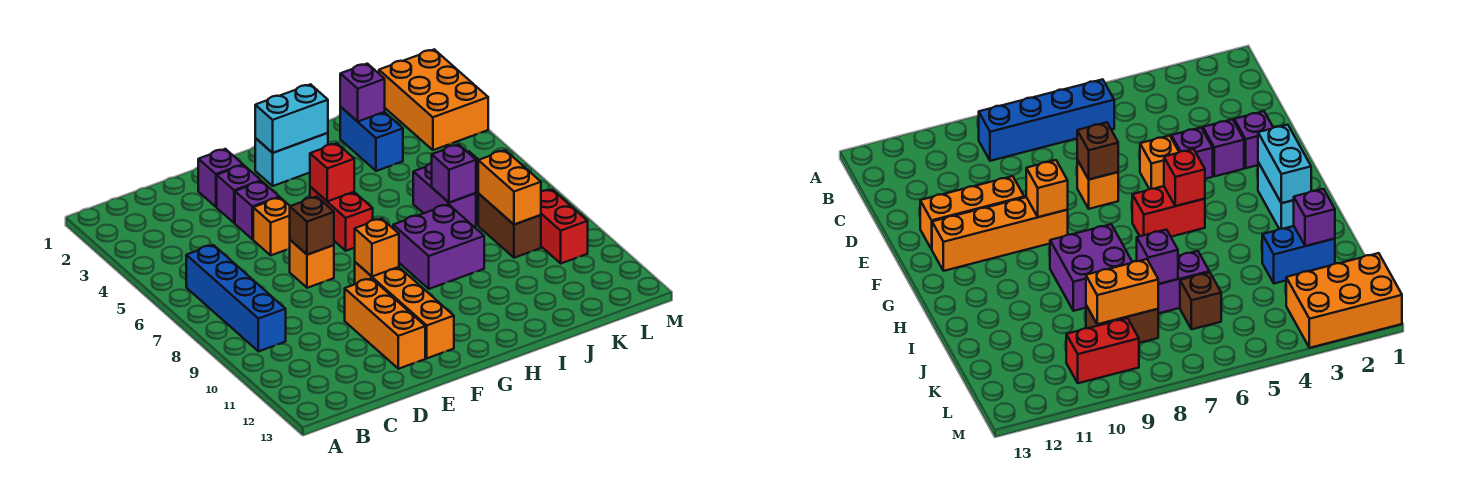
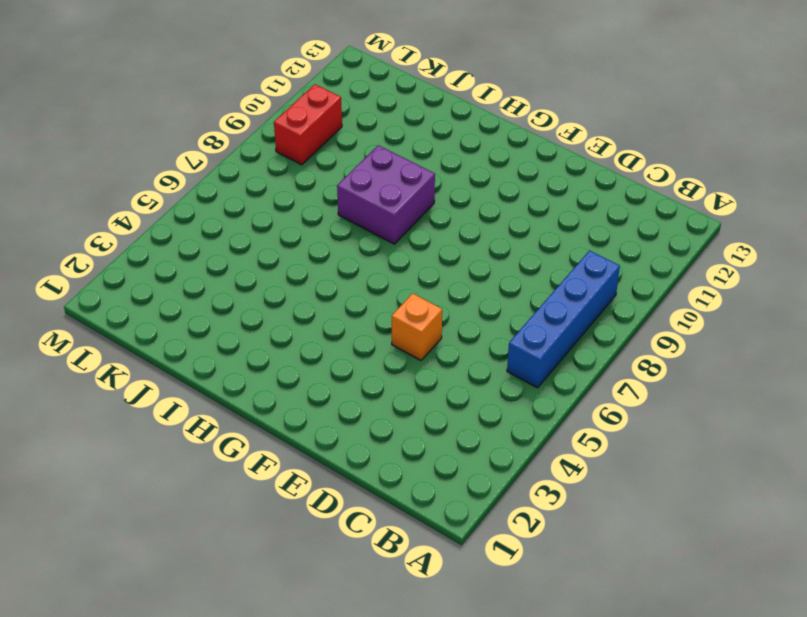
none -> purple brick E2 level 1
none -> purple brick E3 level 1
none -> purple brick E4 level 1

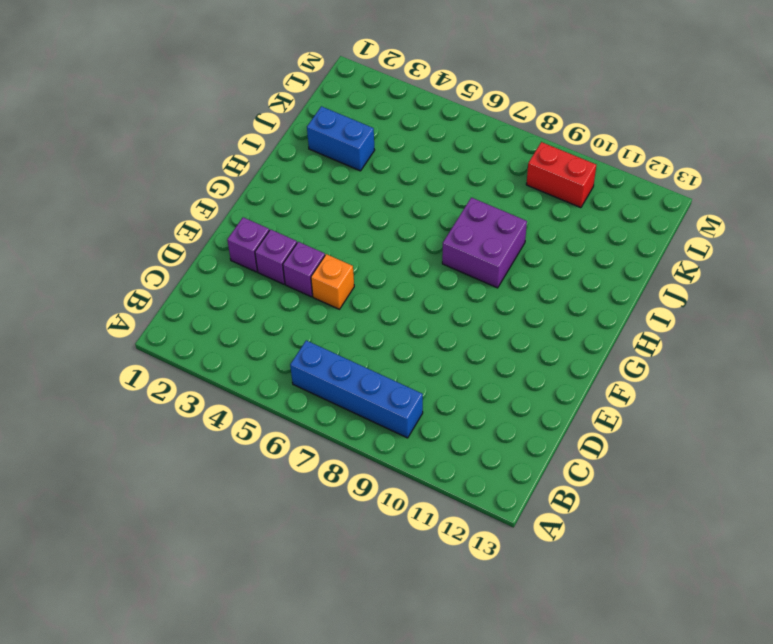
none -> orange brick E7 level 1
none -> orange brick E10:E12 level 1
none -> orange brick F9:F12 level 1

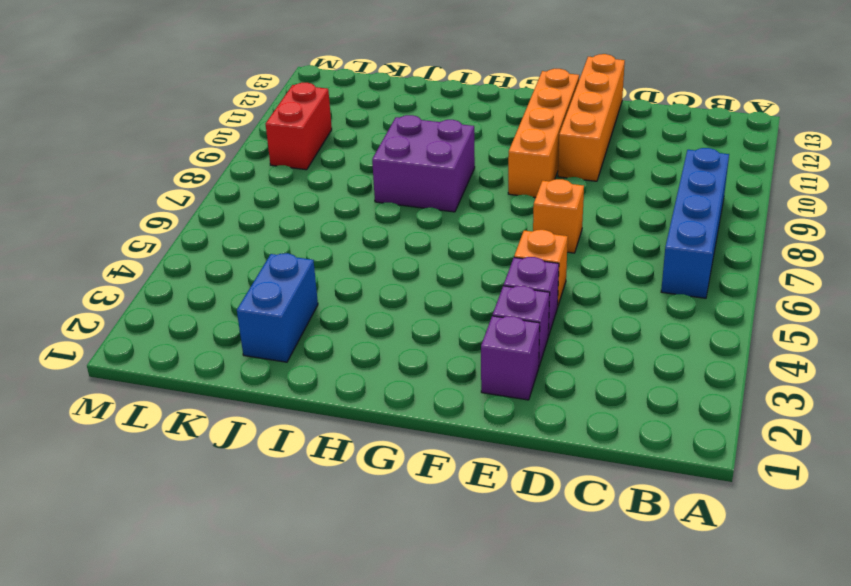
orange brick E10:E13 level 1 -> orange brick E10:E12 level 1
none -> cyan brick G2:H2 level 1
none -> red brick G5:G6 level 1
none -> purple brick J6:J7 level 1

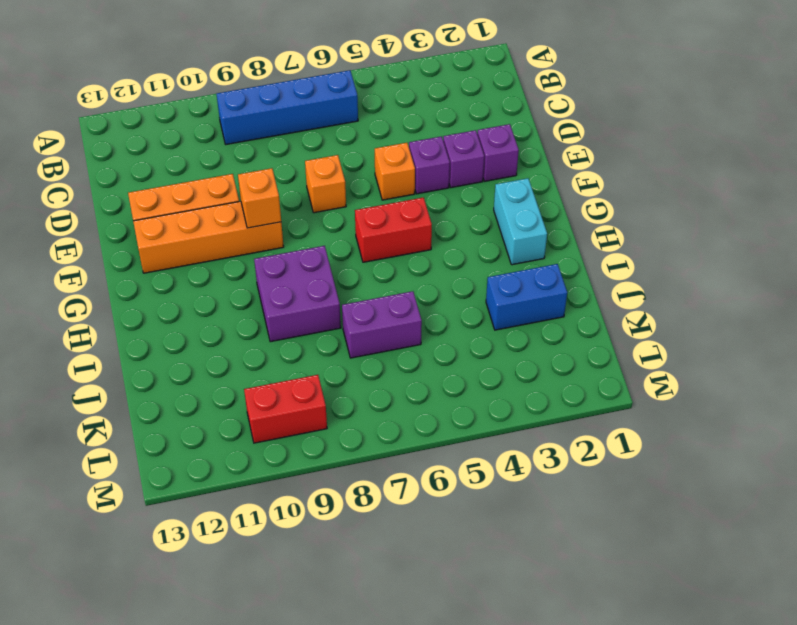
none -> brown brick K6 level 1
none -> brown brick K8:K9 level 1
none -> orange brick L1:M3 level 1

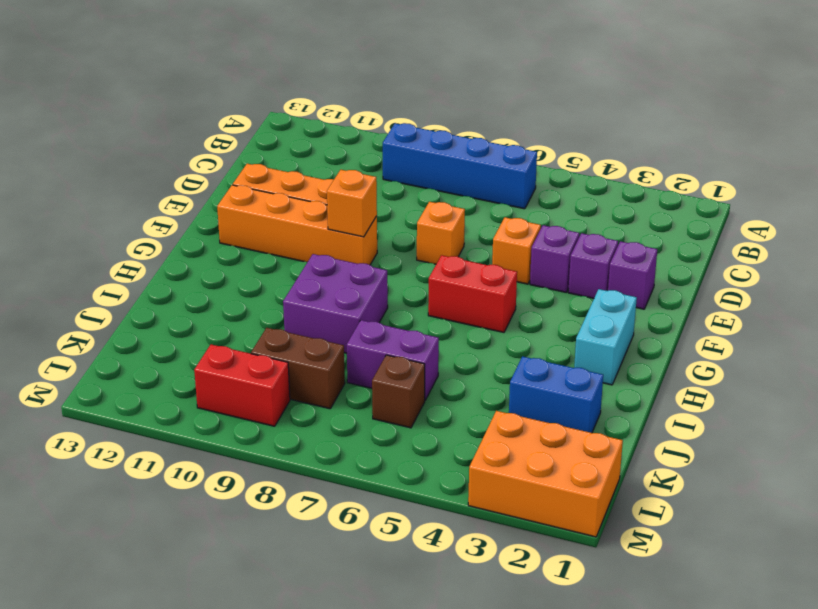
none -> brown brick E7 level 2
none -> cyan brick G2:H2 level 2
none -> red brick G5 level 2

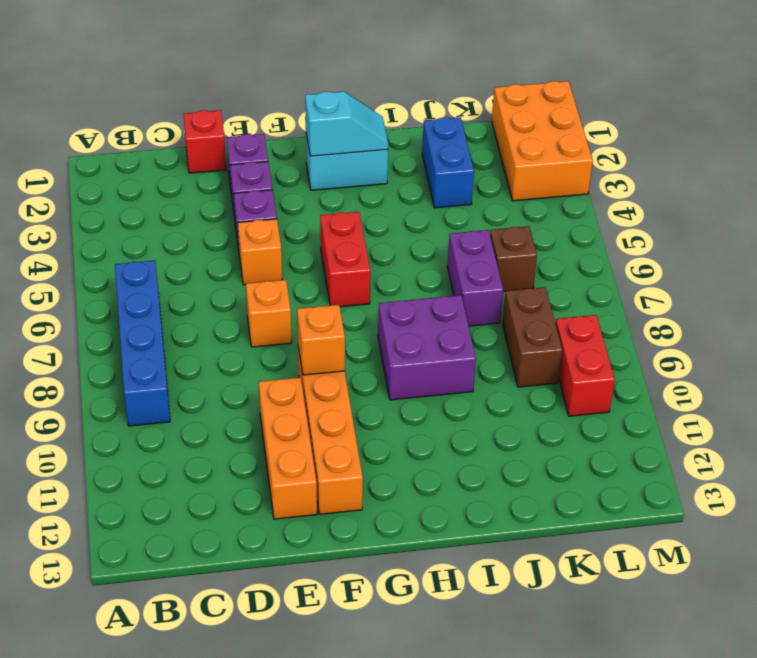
red brick D1 level 1 -> red brick G5 level 2
cyan slope G2:H2 level 2 top G -> cyan brick G2:H2 level 2
none -> brown brick E7 level 2
none -> purple brick J2 level 2
none -> purple brick J7 level 2

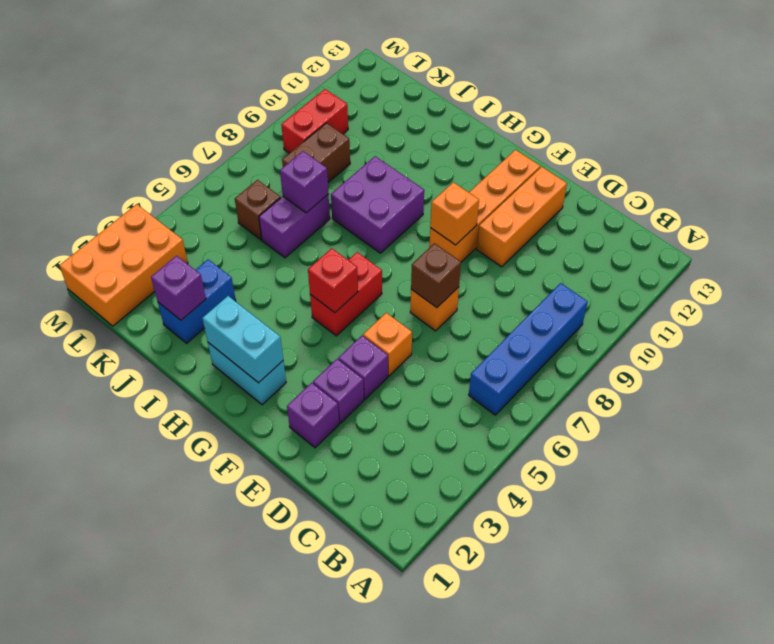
none -> orange brick K8:K9 level 2

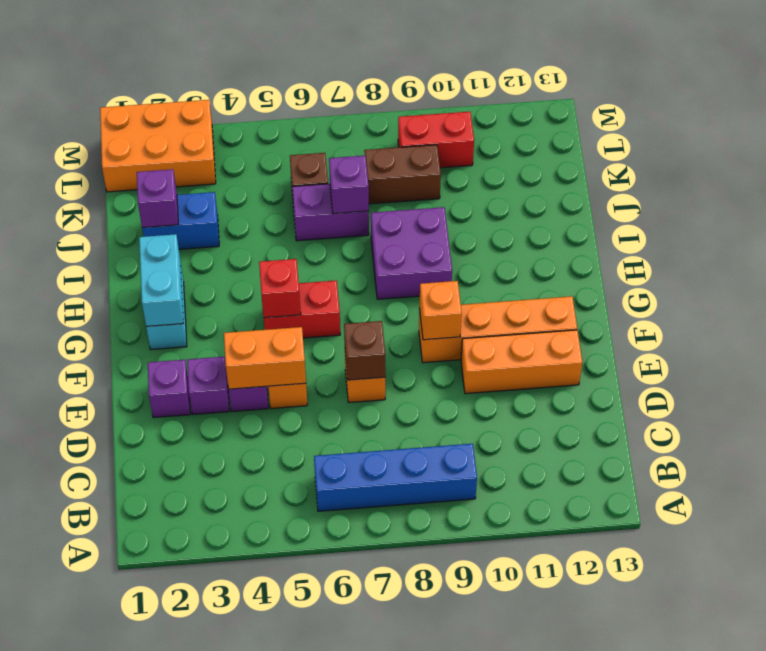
orange brick E4:E5 level 2 -> orange brick K8:K9 level 2

